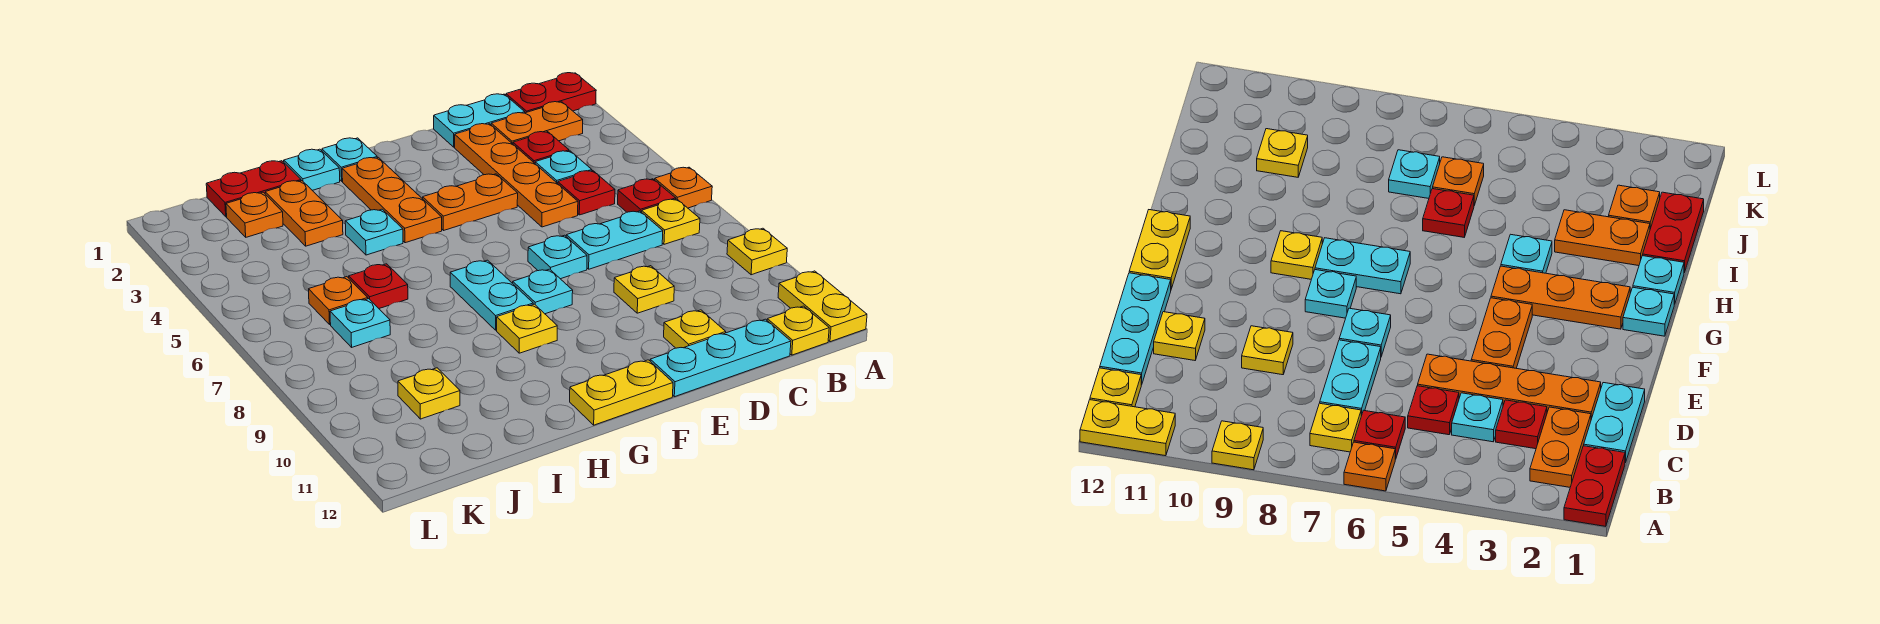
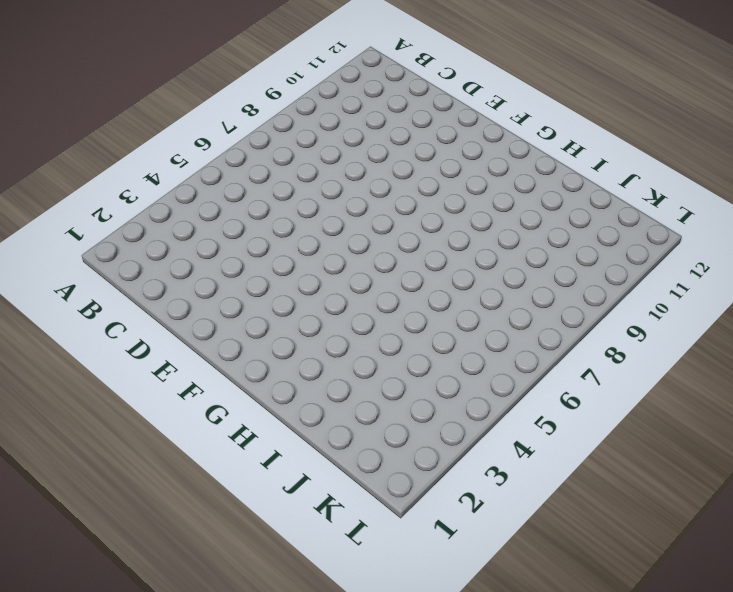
none -> red plate A1:B1 level 1
none -> orange plate A6 level 1
none -> yellow plate A9 level 1
none -> yellow plate A11:A12 level 1

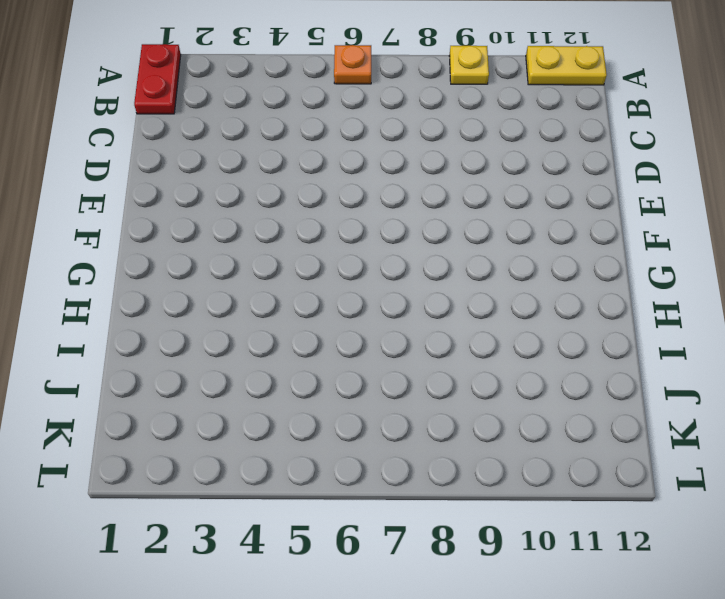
none -> orange plate B2:C2 level 1
none -> red plate B6 level 1
none -> yellow plate B7 level 1
none -> yellow plate B12 level 1

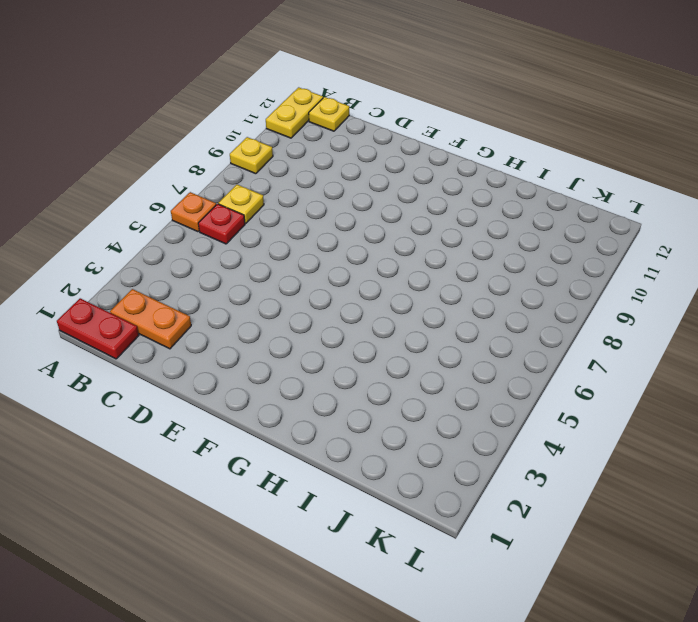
none -> cyan plate C1:D1 level 1
none -> red plate C3 level 1
none -> cyan plate C4 level 1
none -> red plate C5 level 1

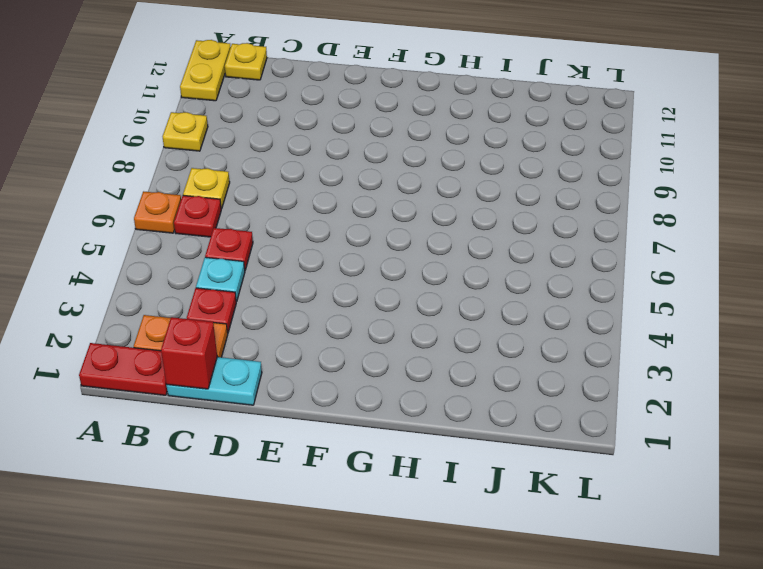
red brick C1 level 2 -> none
none -> cyan plate C7:D7 level 1
none -> cyan plate C12:E12 level 1
none -> orange plate D2:D5 level 1
none -> yellow plate D9 level 1

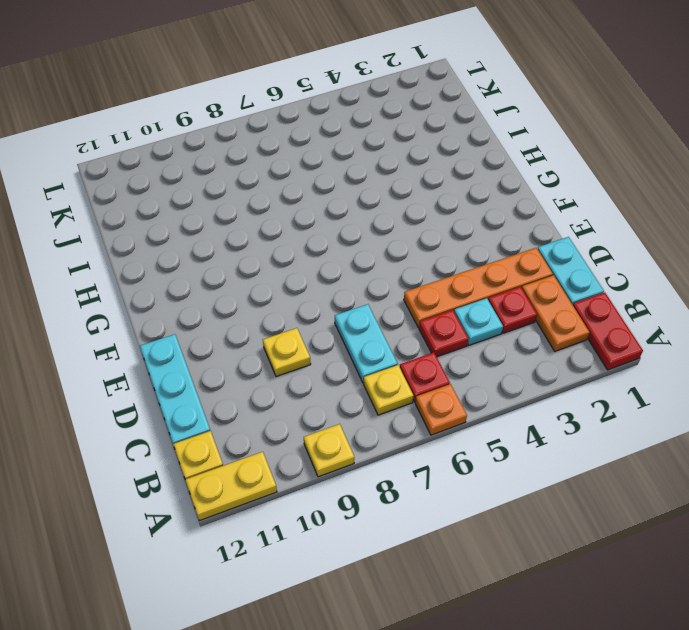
none -> yellow plate D11 level 1
none -> orange plate E4:F4 level 1
none -> cyan plate E7 level 1
none -> cyan plate F8 level 1

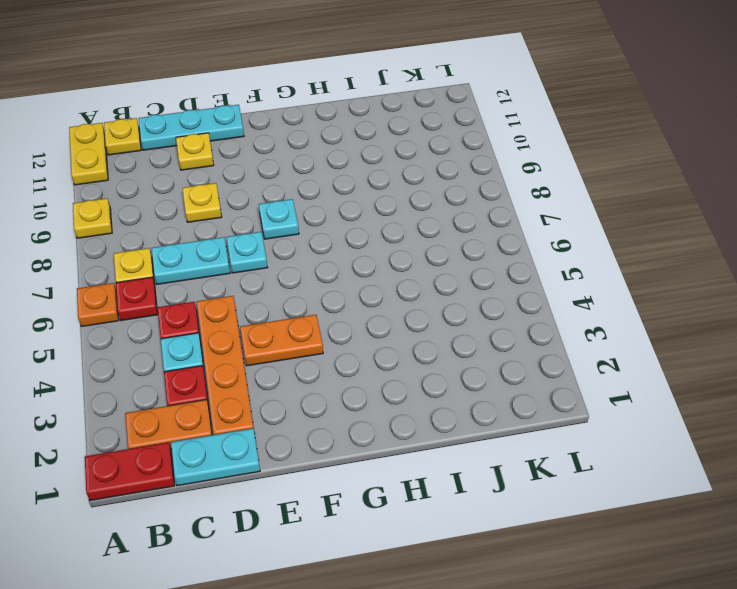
none -> yellow plate F12:G12 level 1
none -> cyan plate G1 level 1
none -> orange plate G2:G4 level 1
none -> cyan plate G7:G8 level 1

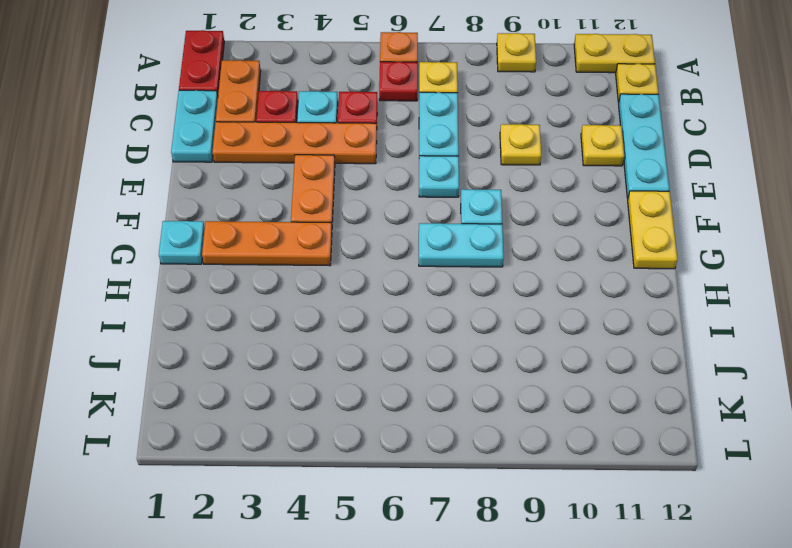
none -> yellow plate G9 level 1
none -> cyan plate H1 level 1
none -> cyan plate H4 level 1
none -> red plate I1:J1 level 1

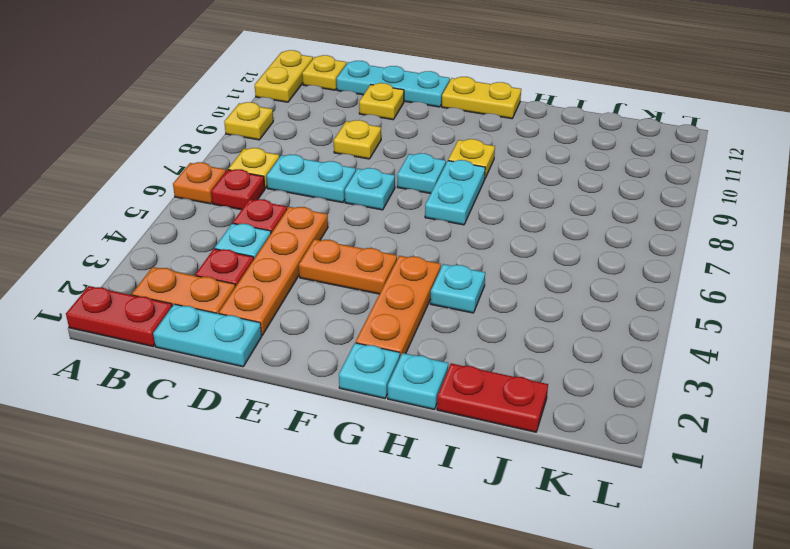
none -> orange plate I2:I3 level 1
none -> red plate I6 level 1
none -> orange plate J2 level 1
none -> orange plate J6 level 1

